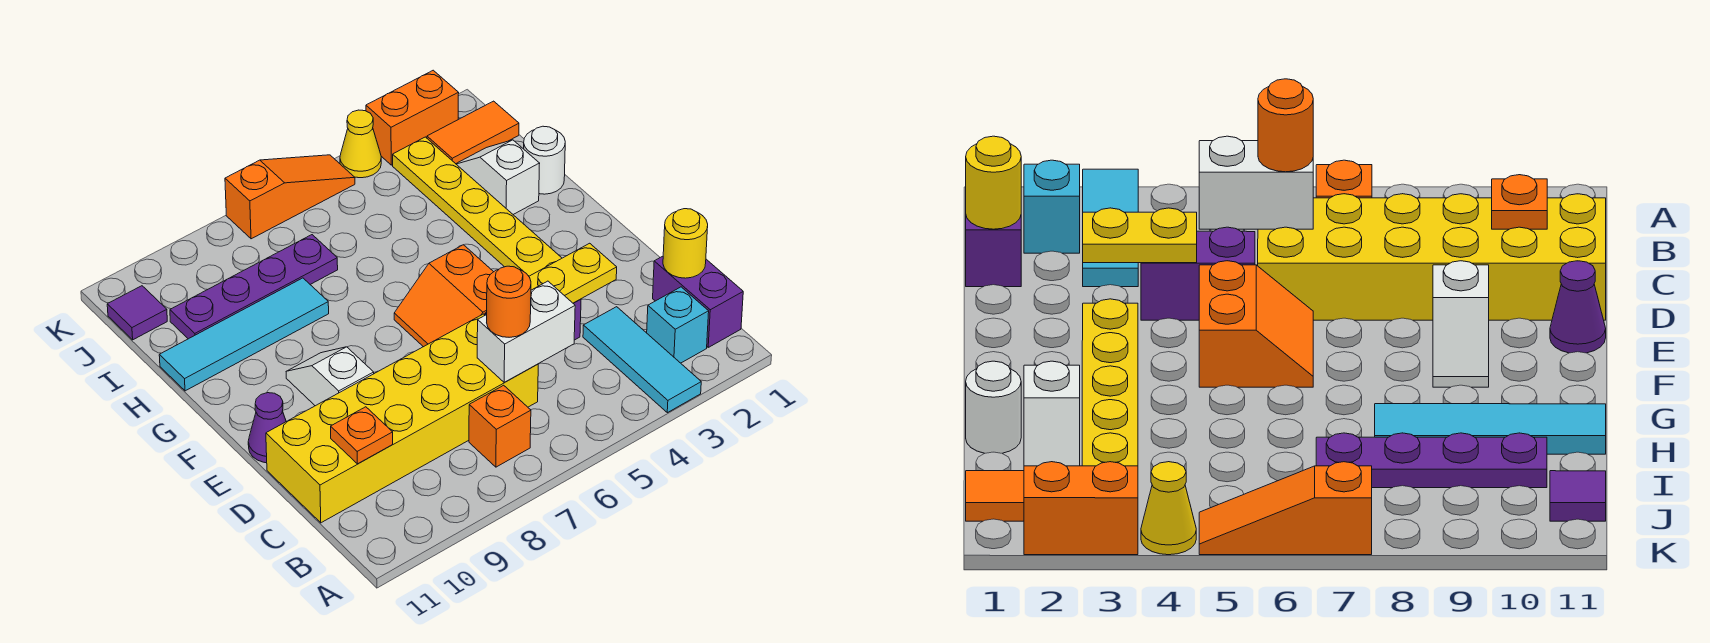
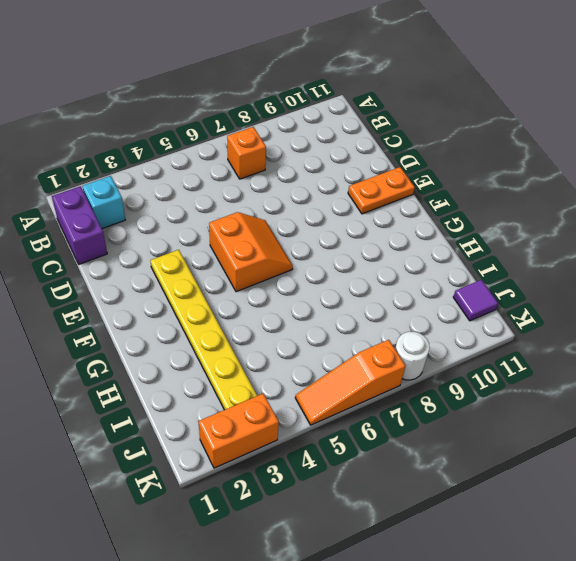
orange plate E10:E11 level 1 -> purple cone E11 level 1
white round brick K8 level 1 -> white round brick H1 level 1
none -> cyan tile A3:C3 level 1
none -> yellow brick C6:D11 level 1
none -> purple brick D4:D5 level 1

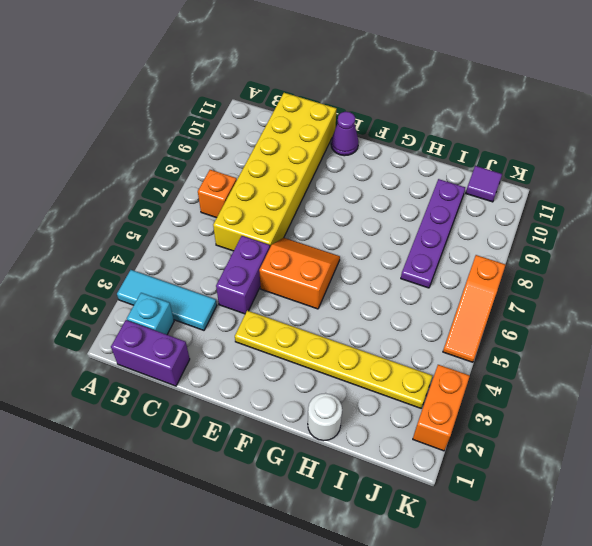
none -> white slope E9:F9 level 1 top E
none -> white slope H2:I2 level 1 top H
none -> cyan tile H8:H11 level 1

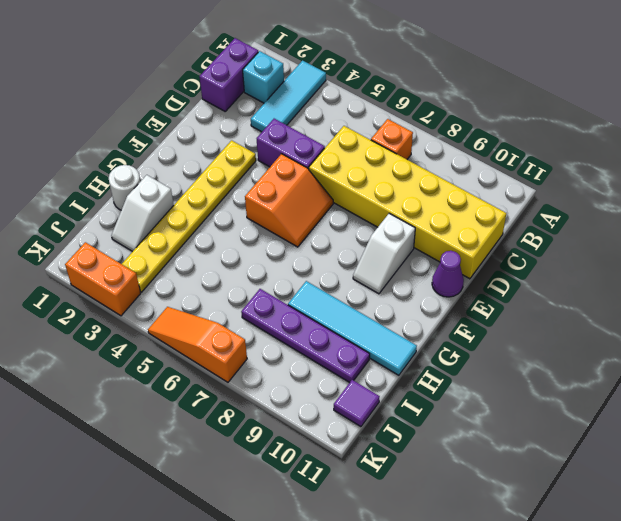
none -> orange tile J1:J2 level 1
none -> yellow cone K4 level 1
none -> yellow round brick C1 level 2

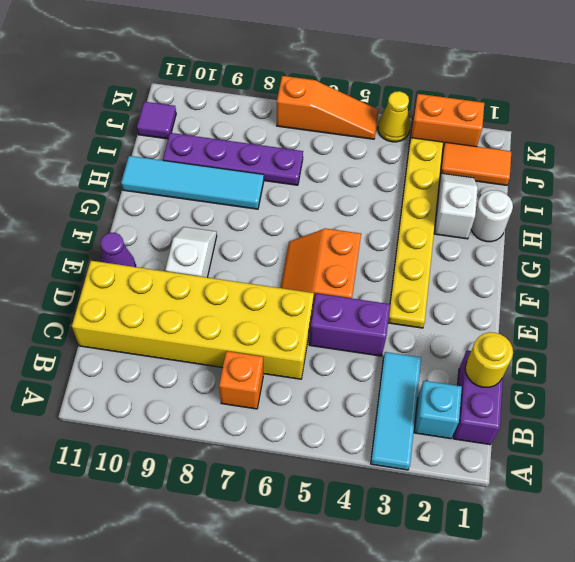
none -> white brick C5:C6 level 2
none -> orange plate C10 level 2
none -> yellow plate D3:D4 level 2

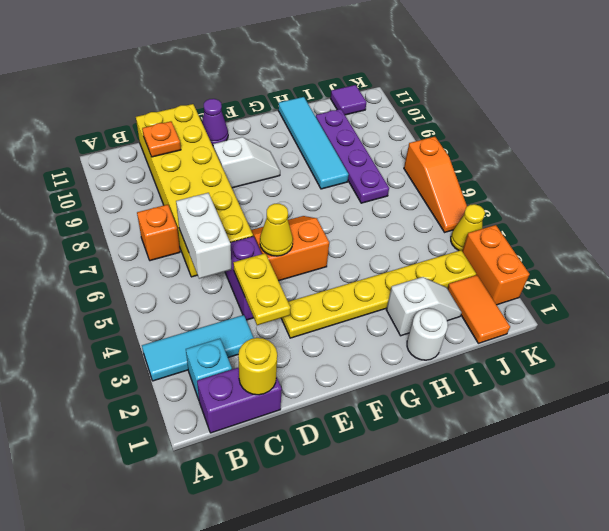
yellow cone E5 level 2 -> none
none -> orange round brick C6 level 3

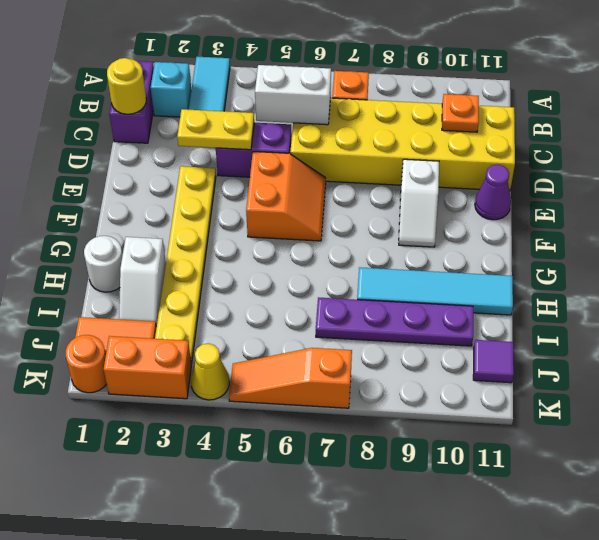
orange round brick K1 level 1 -> orange round brick C6 level 3

